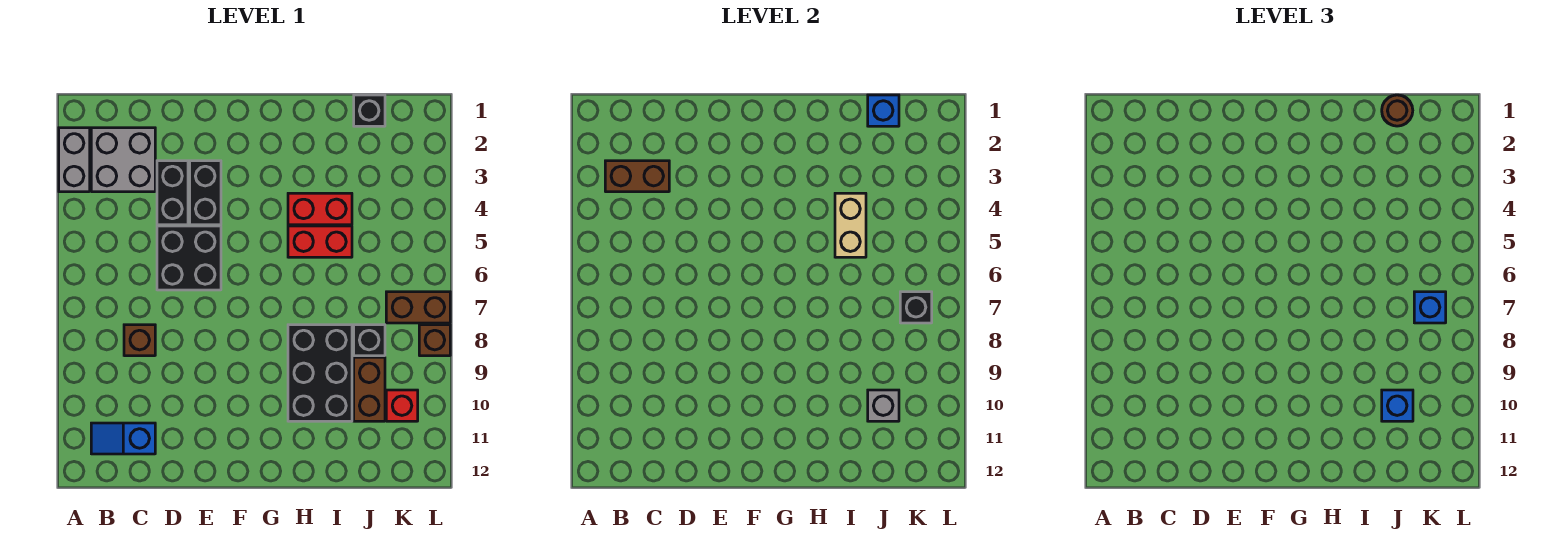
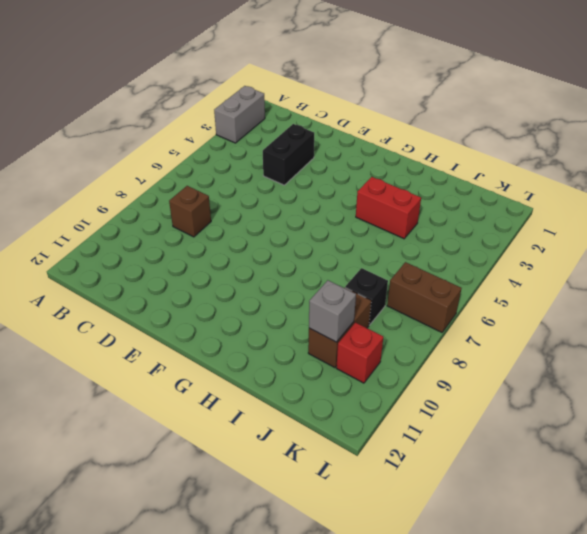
none -> grey brick B2:C3 level 1
none -> blue slope B11:C11 level 1 top C
none -> black brick D5:E6 level 1

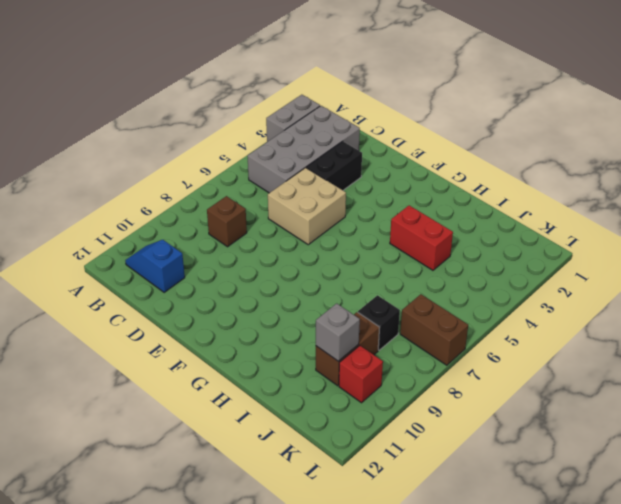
grey brick B2:C5 level 1 -> grey brick B2:C3 level 1
tan brick D5:E6 level 1 -> black brick D5:E6 level 1
none -> black brick E3:E4 level 1
none -> red brick H5:I5 level 1
none -> black brick H8:I10 level 1

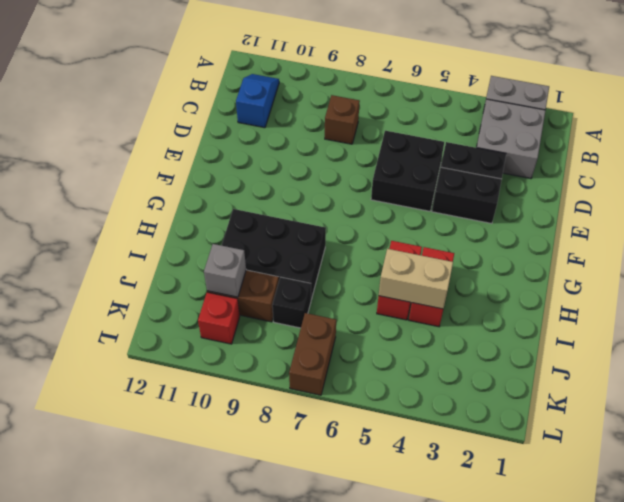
none -> black brick J1 level 1
none -> brown brick L8 level 1
none -> brown brick B3:C3 level 2

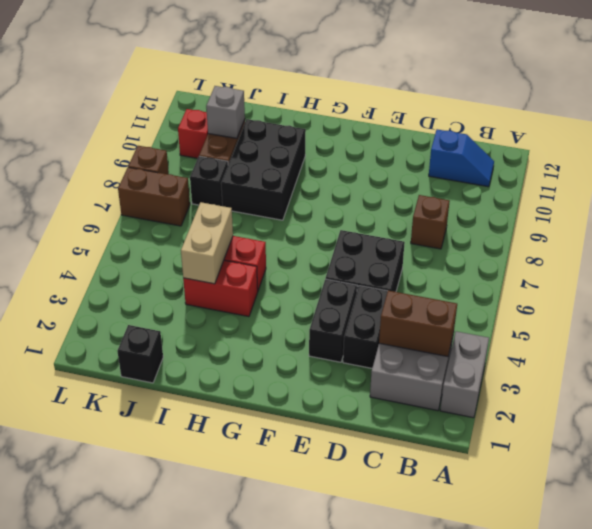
none -> blue brick J1 level 2
none -> black brick K7 level 2
none -> brown round brick J1 level 3

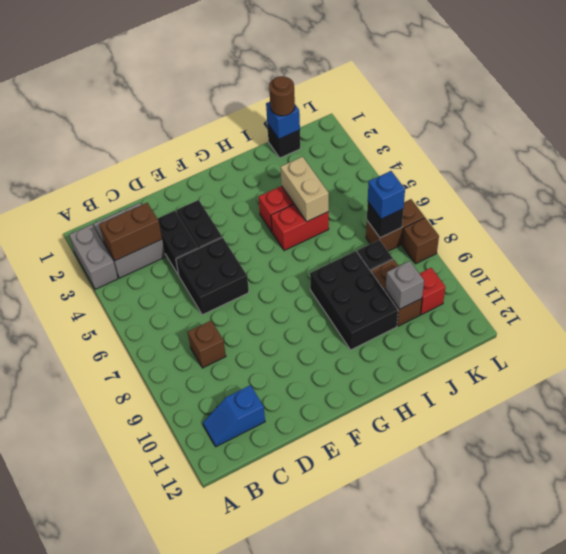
none -> blue brick J10 level 3

